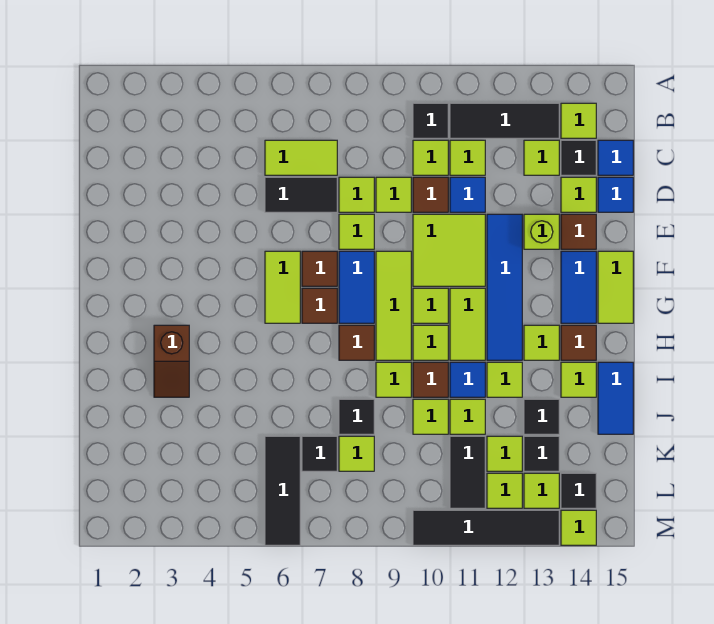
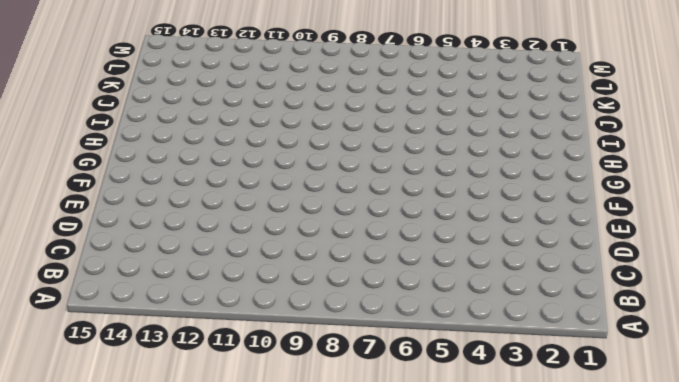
none -> black tile B10 level 1
none -> black tile B11:B13 level 1
none -> lime tile B14 level 1
none -> lime tile C6:C7 level 1

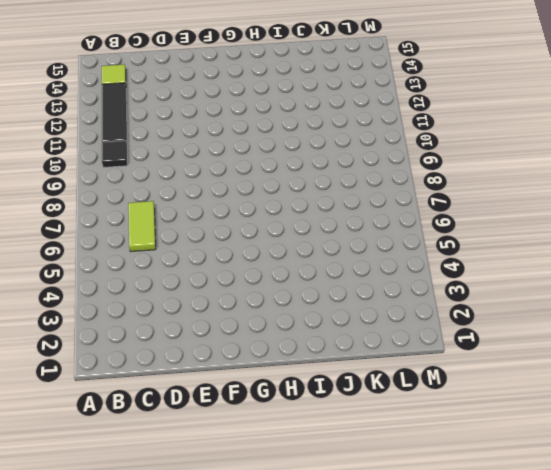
none -> lime tile C10 level 1
none -> lime tile C11 level 1
none -> lime tile C13 level 1
none -> black tile C14 level 1

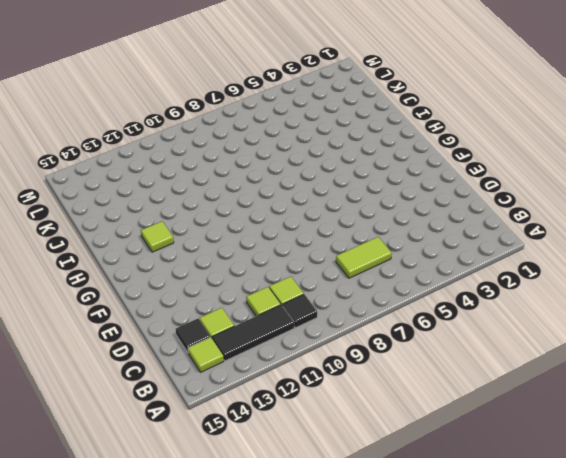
none -> blue tile C15 level 1
none -> black tile D6:D7 level 1
none -> lime tile D8 level 1
none -> lime tile D9 level 1

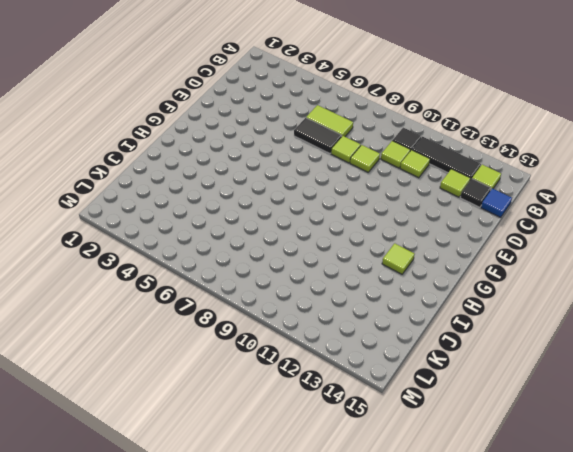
none -> brown tile D10 level 1
none -> blue tile D11 level 1
none -> lime tile D14 level 1
none -> blue tile D15 level 1

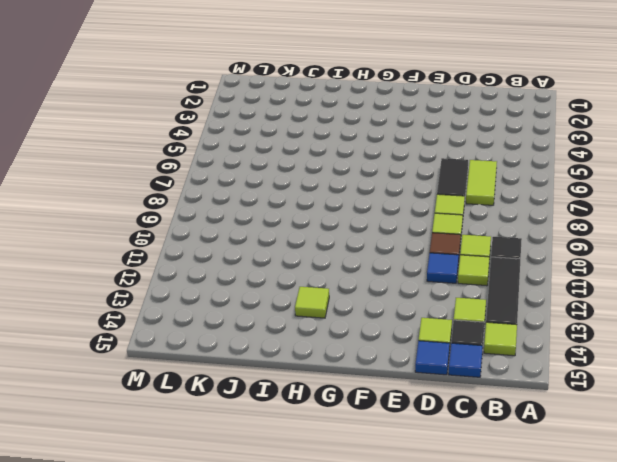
none -> lime tile E8 level 1
none -> lime tile E10:F11 level 1
none -> blue tile E12:H12 level 1
none -> lime brick E13 level 1

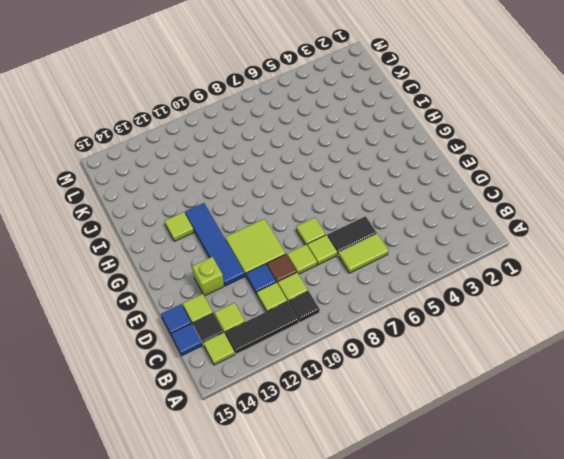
none -> brown tile E14 level 1
none -> lime tile F6:G6 level 1
none -> brown tile F7 level 1
none -> blue tile F8:G8 level 1

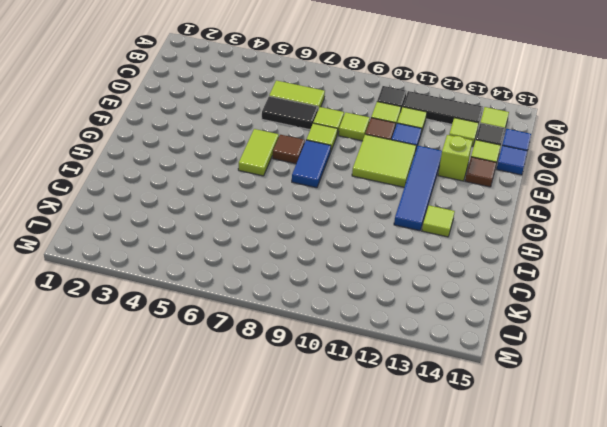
none -> lime tile F9:H9 level 1
none -> blue tile F14:G14 level 1
none -> lime tile F15:G15 level 1
none -> brown tile G7 level 1

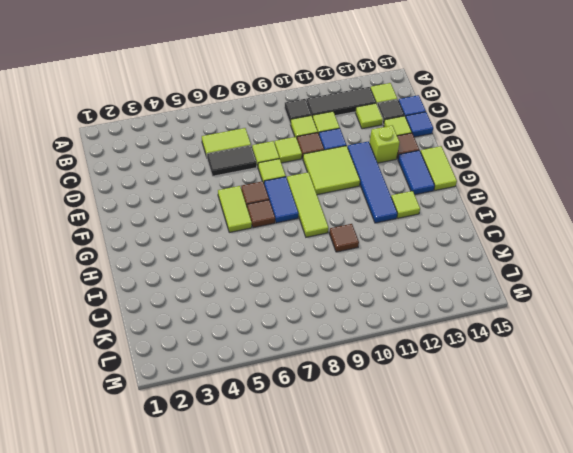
none -> lime tile G10 level 1
none -> lime tile G11:H11 level 1
none -> brown slope H3:I3 level 1 top H
none -> brown tile H8 level 1

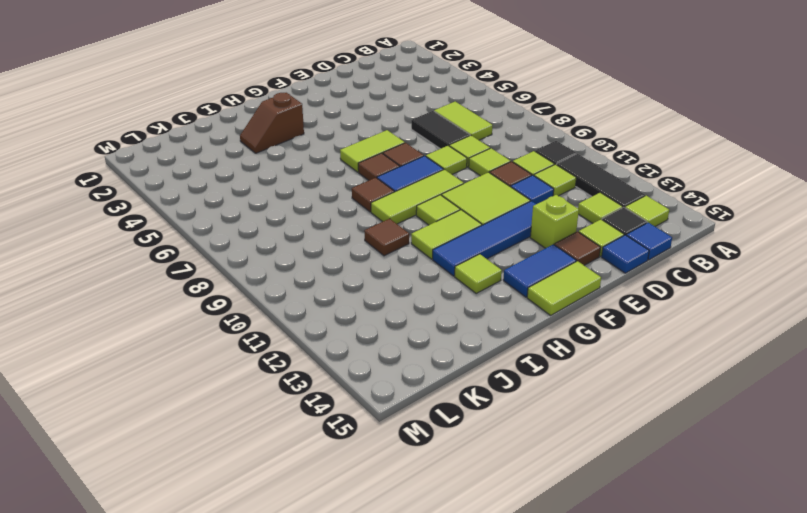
none -> lime tile H10 level 1
none -> brown tile H14 level 1
none -> lime tile I9 level 1
none -> blue tile I11 level 1

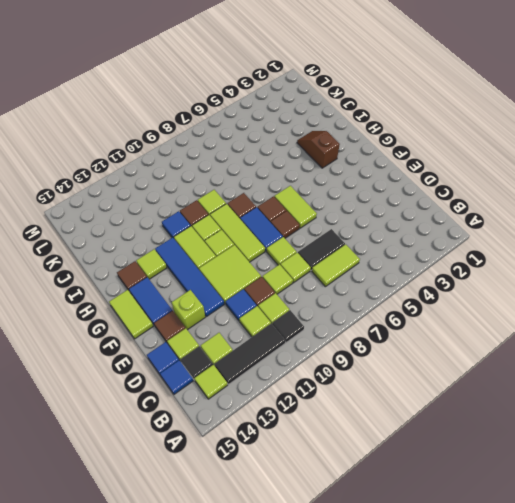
none -> lime tile I12 level 1
none -> lime tile I14 level 1
none -> blue tile I15:J15 level 1
none -> black tile J8 level 1

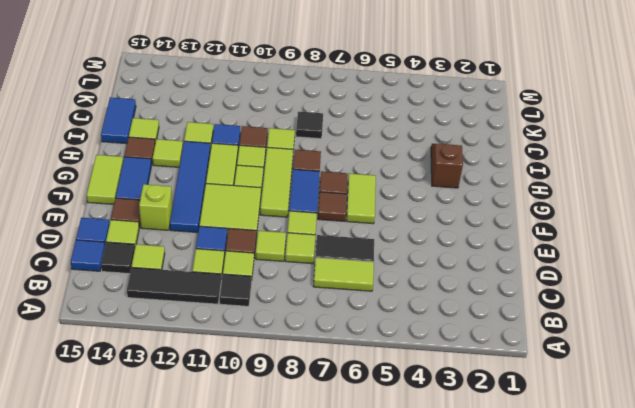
none -> lime tile B14 level 1
none -> lime tile J10 level 1
none -> lime tile J11 level 1
none -> black tile J13 level 1

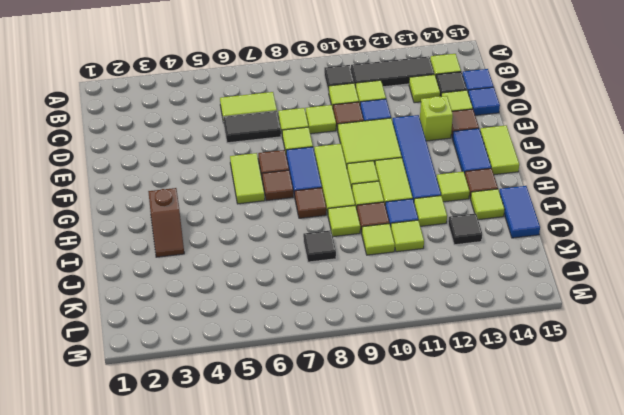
none -> black tile K6:M6 level 1
none -> black tile K7 level 1
none -> lime tile K8 level 1
none -> black tile K11:L11 level 1

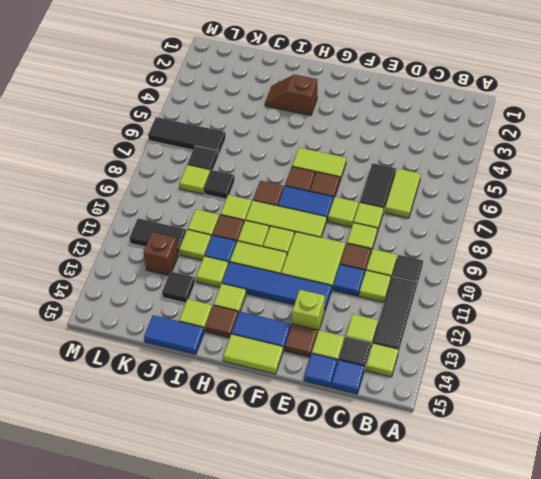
brown brick K12 level 1 -> lime tile K12 level 1
none -> black tile K13 level 1
none -> lime tile L12 level 1
none -> lime tile L13 level 1
none -> black tile L14 level 1

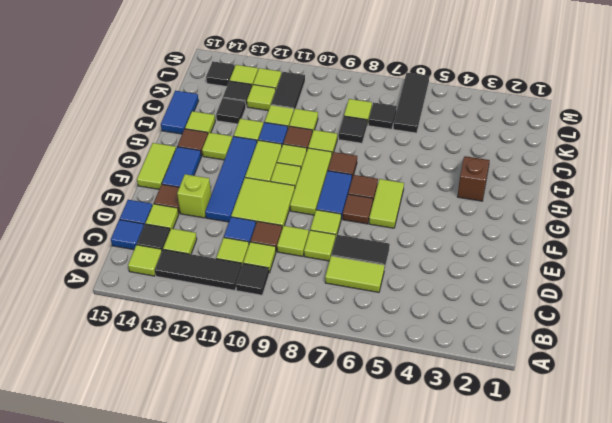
none -> black tile M10:M13 level 1
none -> lime tile M14 level 1

